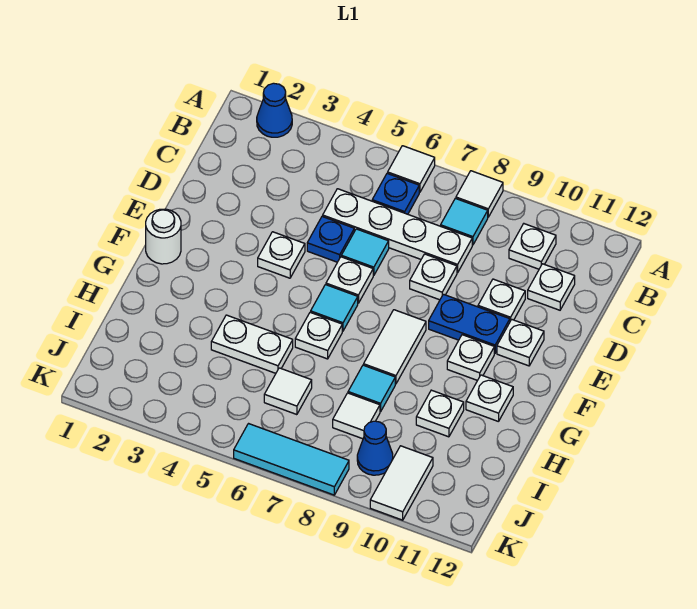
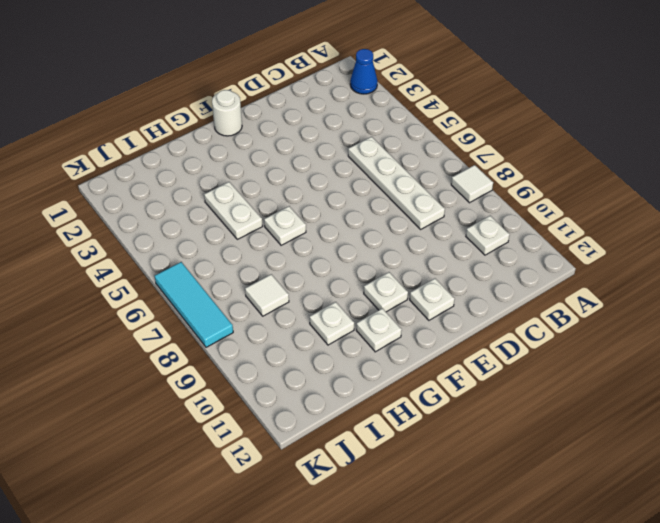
none -> white tile A6 level 1
none -> blue plate B6 level 1
none -> cyan tile B8 level 1
none -> white plate C11 level 1

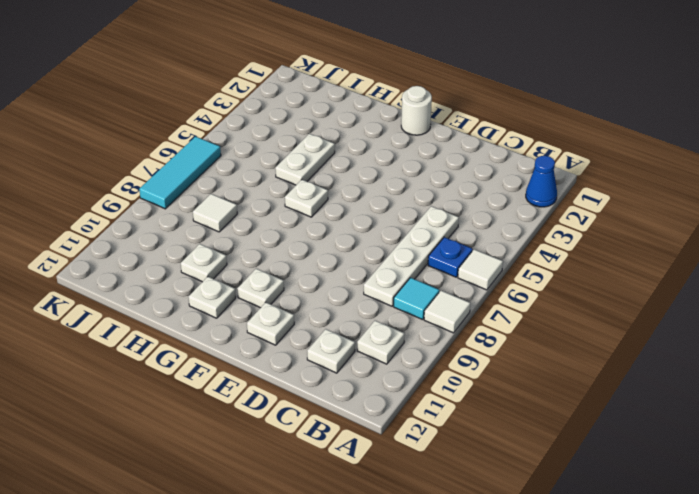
none -> blue plate D5 level 1
none -> cyan tile D6 level 1
none -> white plate D8 level 1
none -> white plate D10 level 1

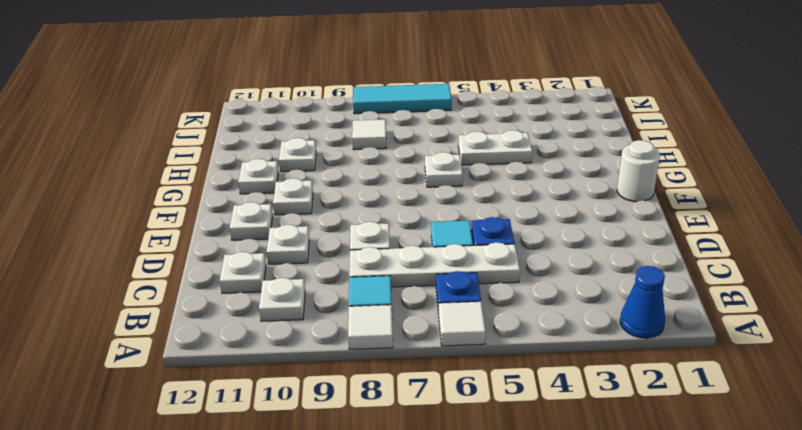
none -> white plate E4 level 1
none -> white plate E6 level 1
none -> blue plate E9:E10 level 1
none -> cyan tile F6 level 1

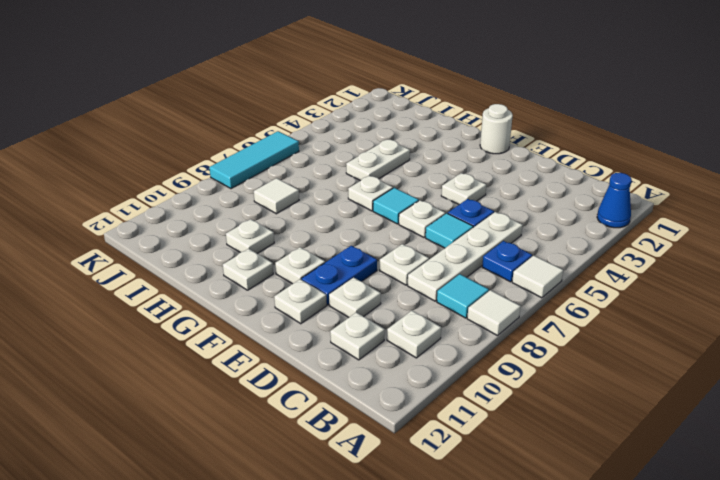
none -> white tile F8:G8 level 1
none -> cyan tile H8 level 1
none -> white tile I6 level 1
none -> blue cone J9 level 1

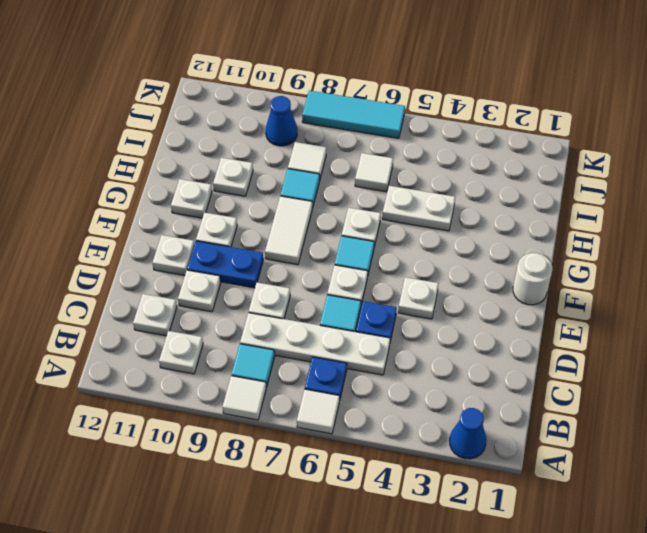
none -> white tile J10:K10 level 1

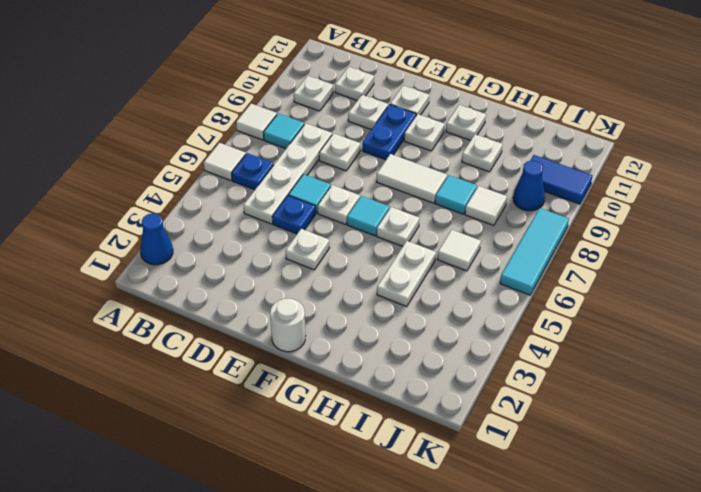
blue tile J10:K10 level 1 -> white tile J10:K10 level 1

